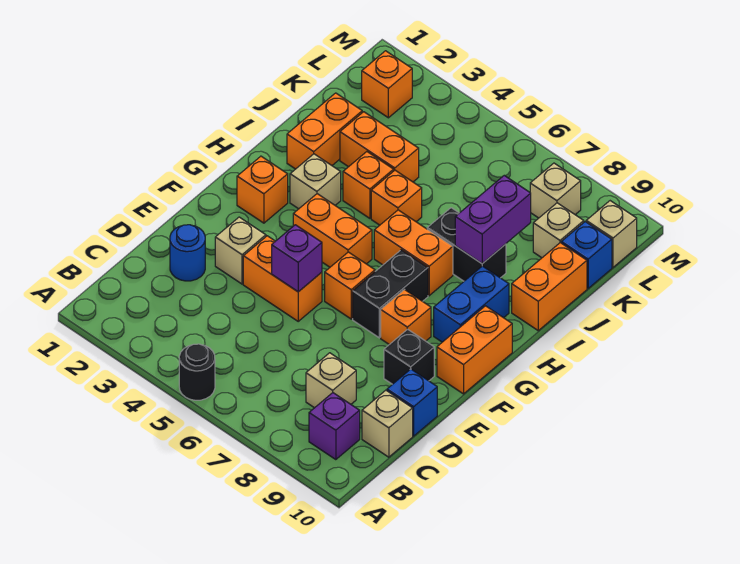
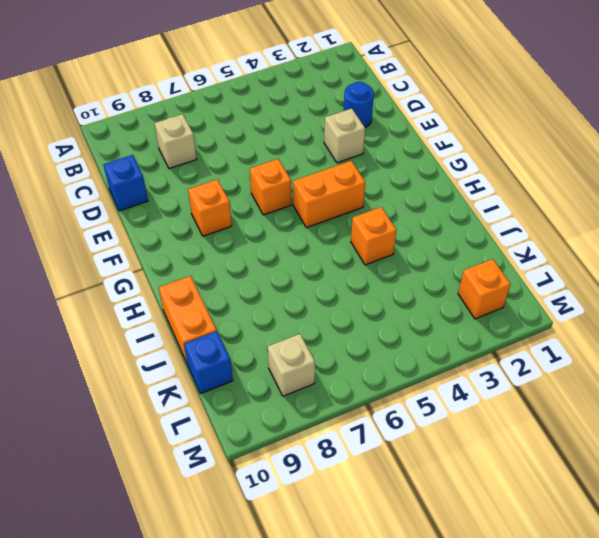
none -> black round brick A5 level 1
none -> purple brick B9 level 1
none -> tan brick C10 level 1
none -> orange brick E4:E5 level 1

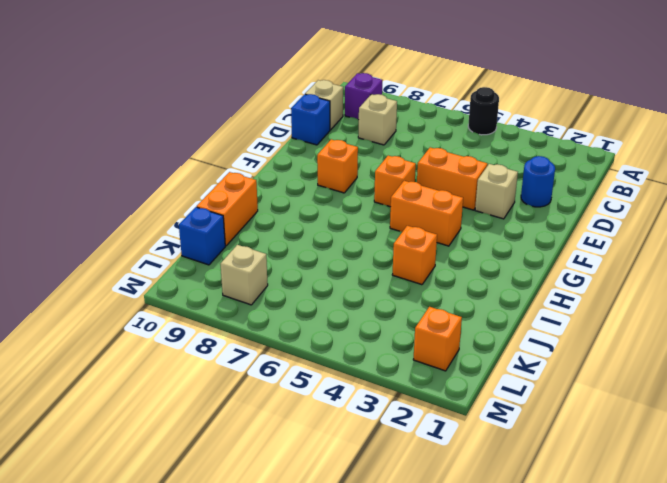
none -> black brick E9 level 1
none -> black brick F7:G7 level 1
none -> orange brick F10:G10 level 1
none -> orange brick G2 level 1

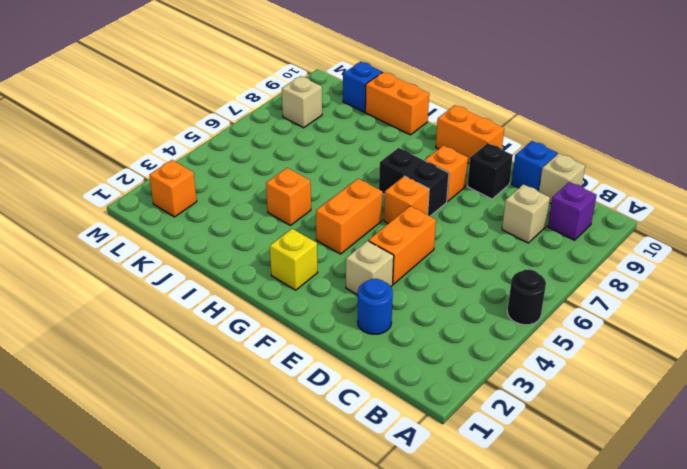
yellow brick G2 level 1 -> orange brick G2 level 1
none -> blue brick G9:H9 level 1
none -> tan brick H3 level 1
none -> orange brick H6:H7 level 1
none -> orange brick I2:J2 level 1

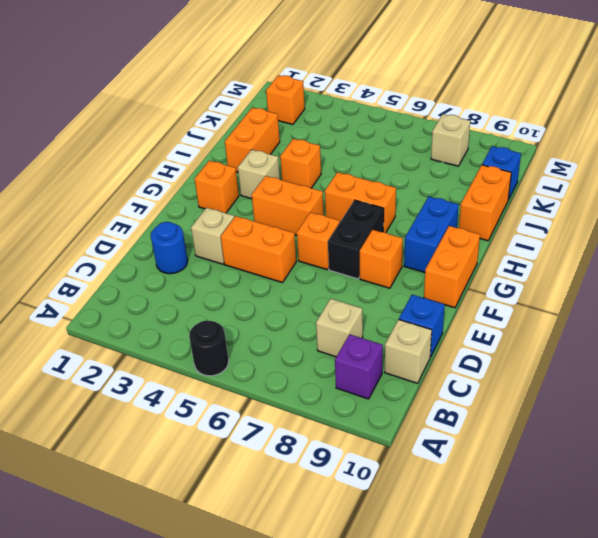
none -> black brick E9 level 1
none -> orange brick I5 level 1
none -> black brick I7:I8 level 1
none -> orange brick J3:J4 level 1

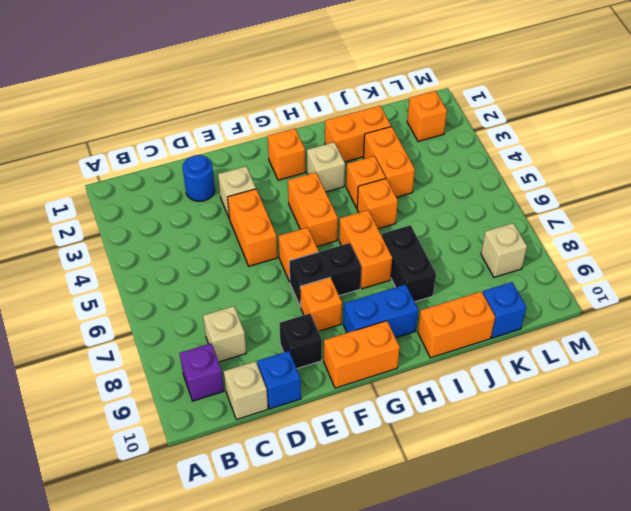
none -> black round brick A5 level 1
none -> tan brick K9 level 1
none -> tan brick L10 level 1
none -> purple brick E5 level 2

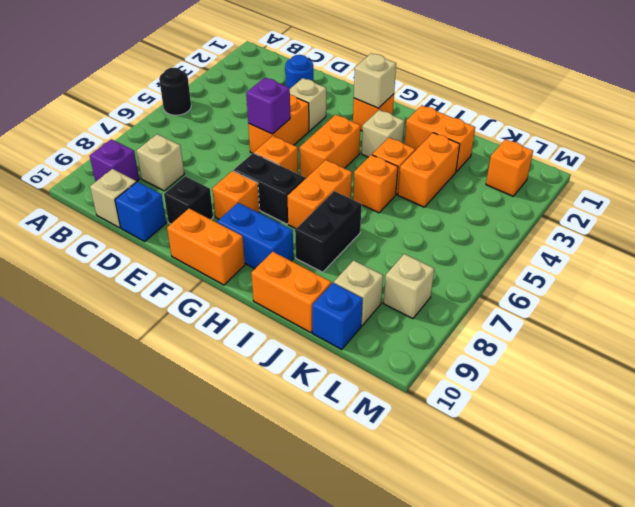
tan brick G2 level 2 -> tan brick L10 level 1
none -> purple brick I8:J8 level 2

